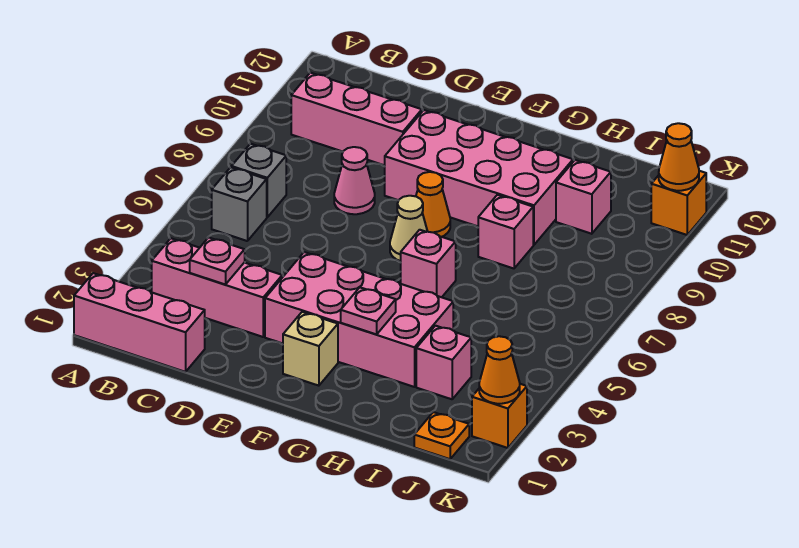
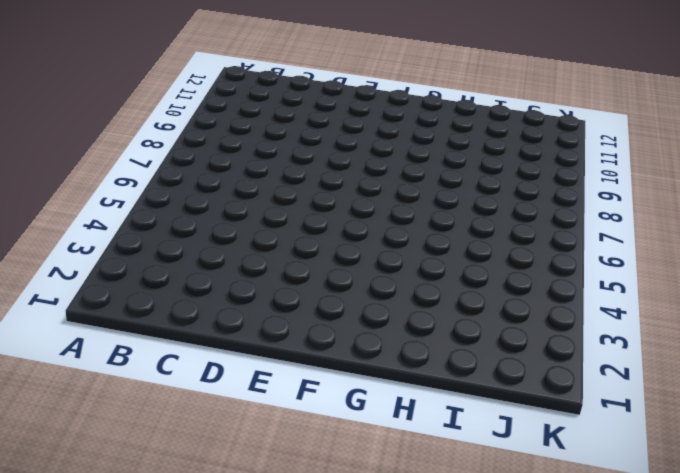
none -> pink brick A1:C1 level 1
none -> pink brick B3:D3 level 1
none -> grey brick B6 level 1

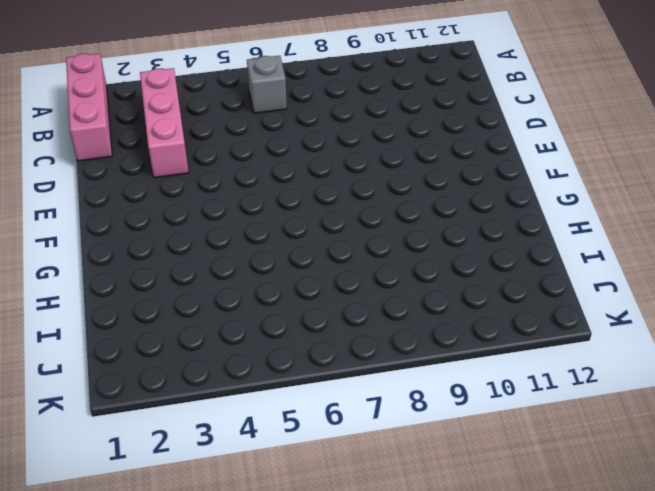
none -> grey brick B7 level 1
none -> pink brick B10:D10 level 1
none -> pink cone D8 level 1

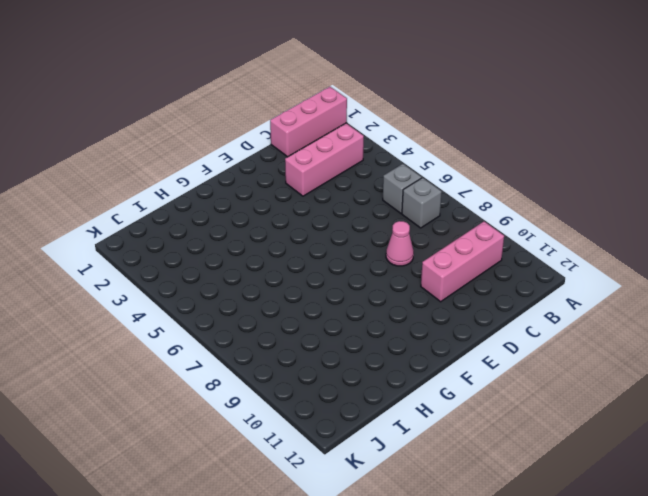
none -> pink brick E3:H4 level 1
none -> pink brick E9:H10 level 1
none -> tan brick F2 level 1

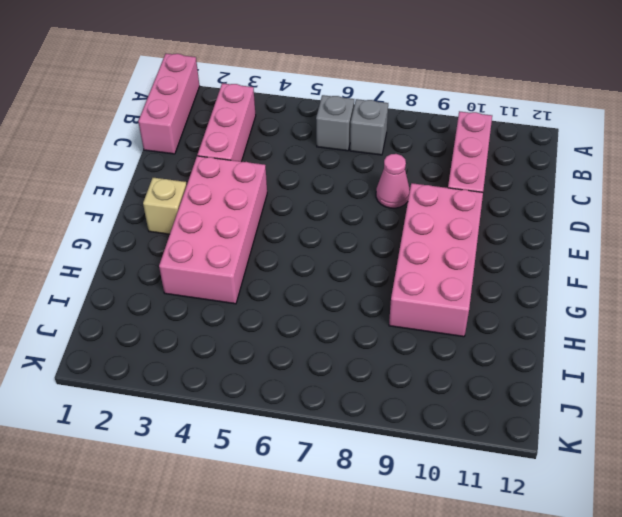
none -> tan cone F7 level 1
none -> orange cone F8 level 1
none -> pink brick G6 level 1

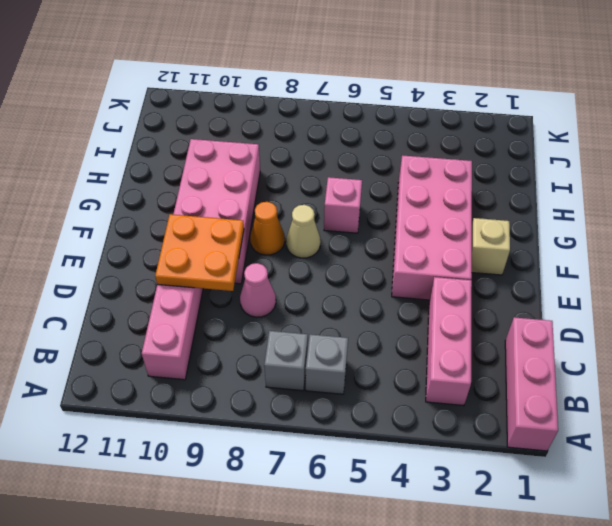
orange plate D9:E10 level 2 -> none
none -> pink brick H8 level 1
none -> pink brick I3 level 1
none -> pink brick I10 level 1

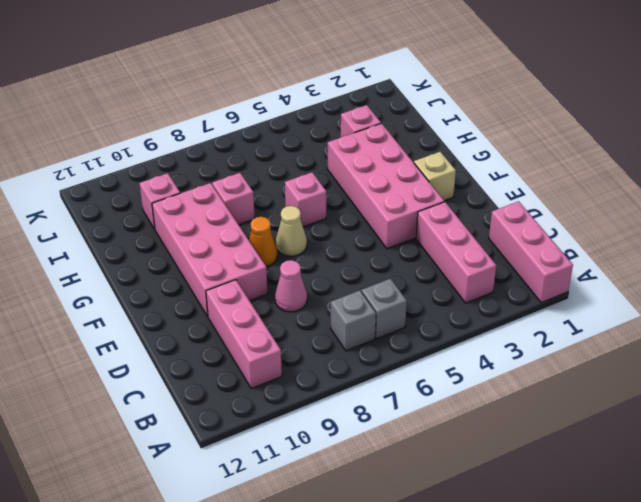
none -> orange plate J1 level 1
none -> orange brick K2 level 1
none -> orange brick K11 level 1

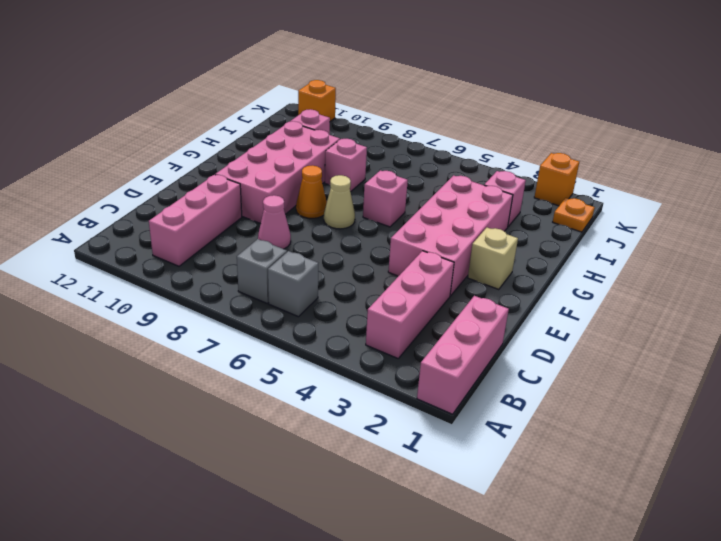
none -> pink plate C3 level 2
none -> pink plate G3 level 2
none -> orange cone K2 level 2

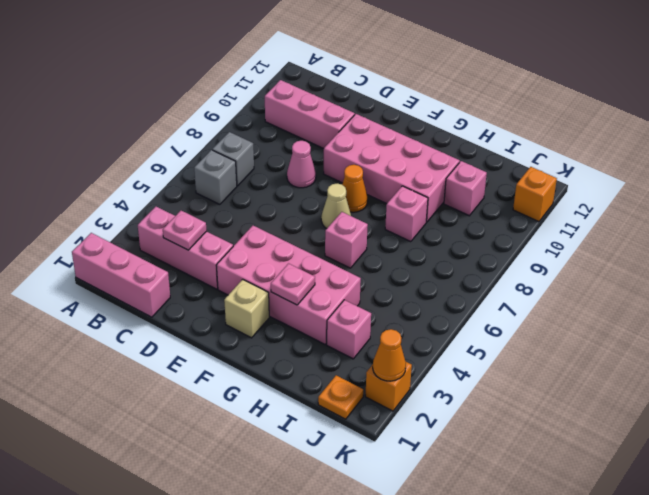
none -> orange cone K11 level 2

